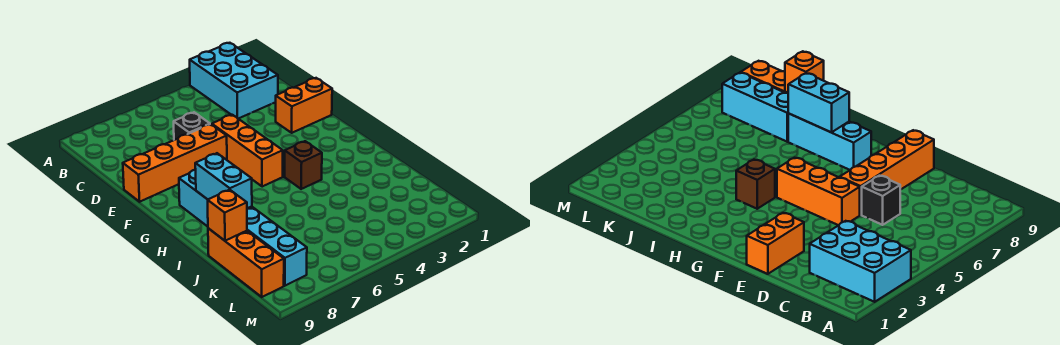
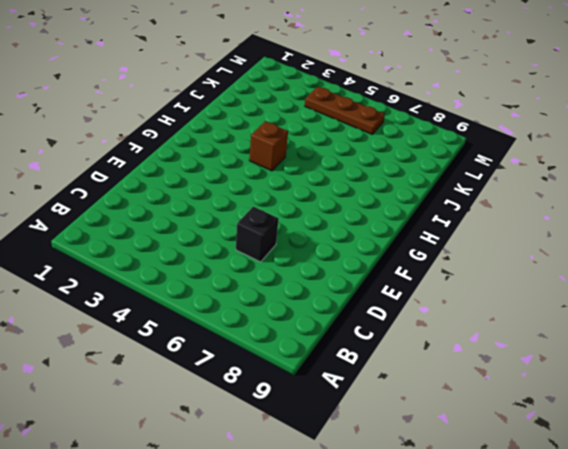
brown plate L4:L6 level 1 -> none
none -> cyan brick A2:C3 level 1
none -> orange brick E1:E2 level 1

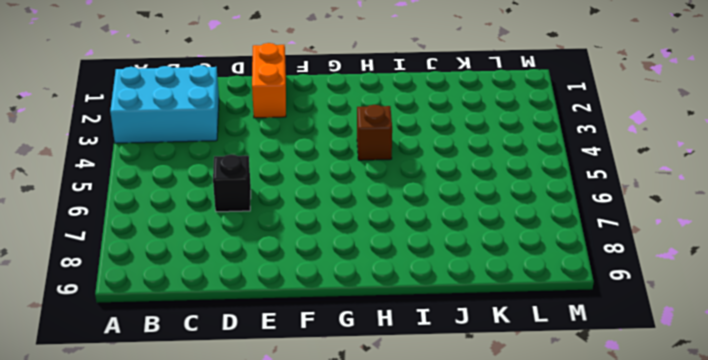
none -> orange brick E5:G5 level 1
none -> orange brick E6:E9 level 1

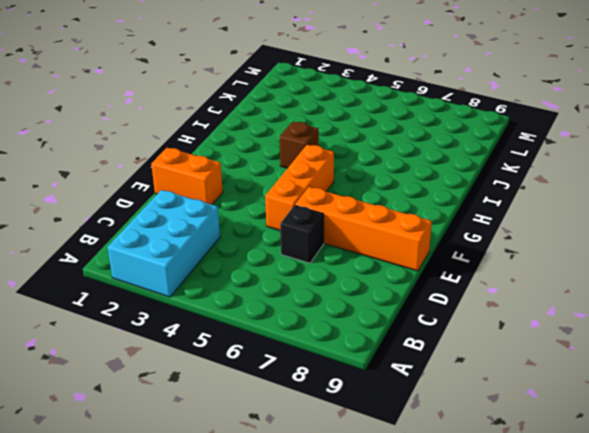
none -> cyan brick G8:I8 level 1
none -> cyan brick J8:L8 level 1

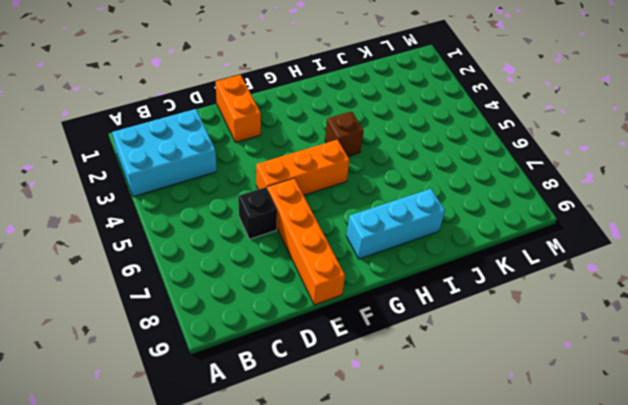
none -> cyan brick J8:L8 level 1
none -> orange brick J9:L9 level 1

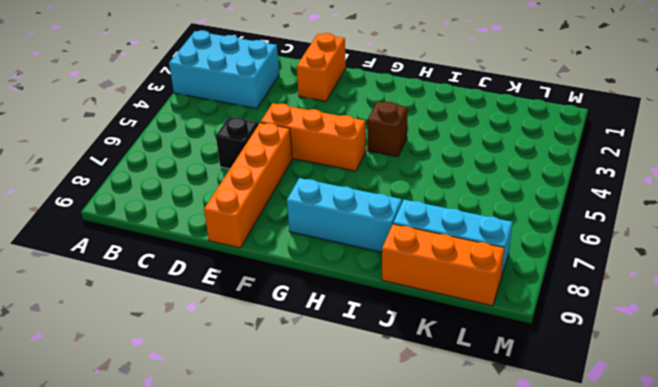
none -> cyan brick H8:I8 level 2
none -> orange brick J9 level 2

